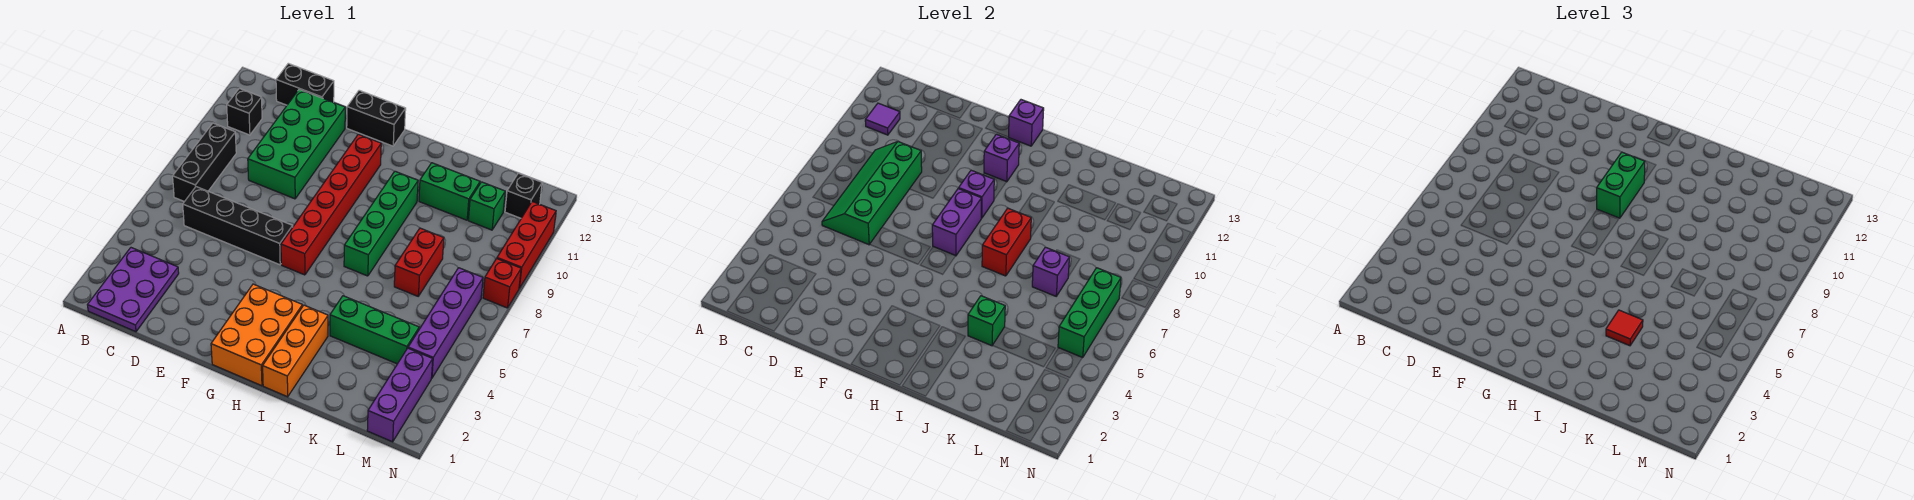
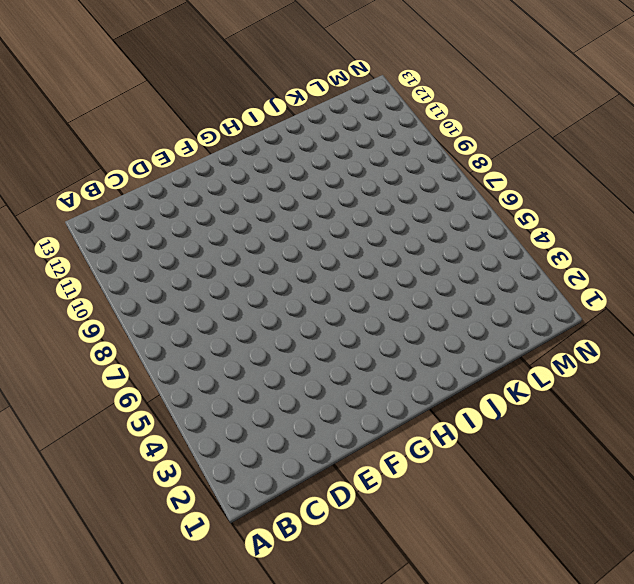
none -> purple plate B1:C3 level 1
none -> black brick B7:B9 level 1
none -> black brick B11 level 1
none -> black brick C6:F6 level 1

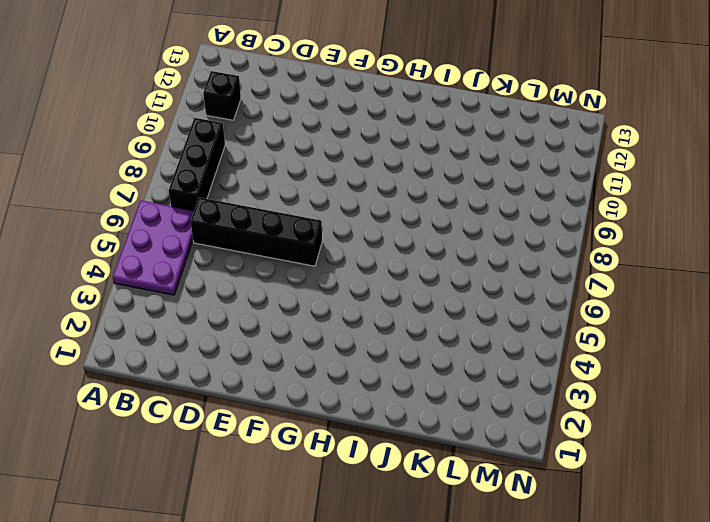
purple plate A4:B6 level 1 -> purple plate B1:C3 level 1
none -> black brick C13:D13 level 1
none -> green brick D9:E12 level 1
none -> black brick F13:G13 level 1
none -> orange brick G1:H3 level 1

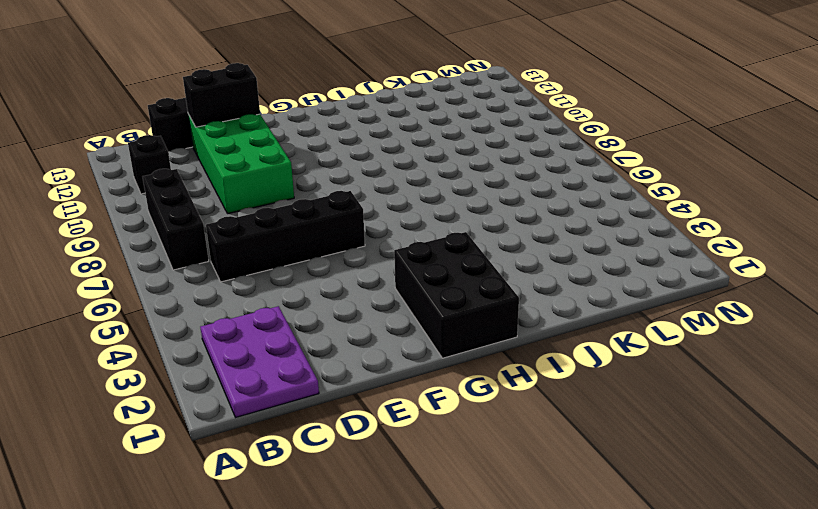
black brick D12:E12 level 2 -> black brick F13:G13 level 1
black brick G1:H3 level 1 -> orange brick G1:H3 level 1
none -> red brick G6:G11 level 1
none -> orange brick I1:I3 level 1
none -> green brick I7:I10 level 1
none -> green brick J4:L4 level 1

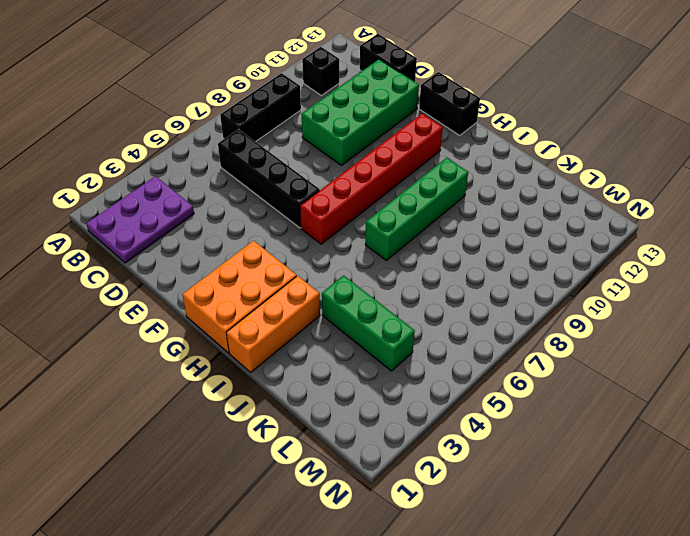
none -> green brick J11:K11 level 1
none -> red brick K7:K8 level 1
none -> green brick L11 level 1
none -> purple brick M1:M3 level 1

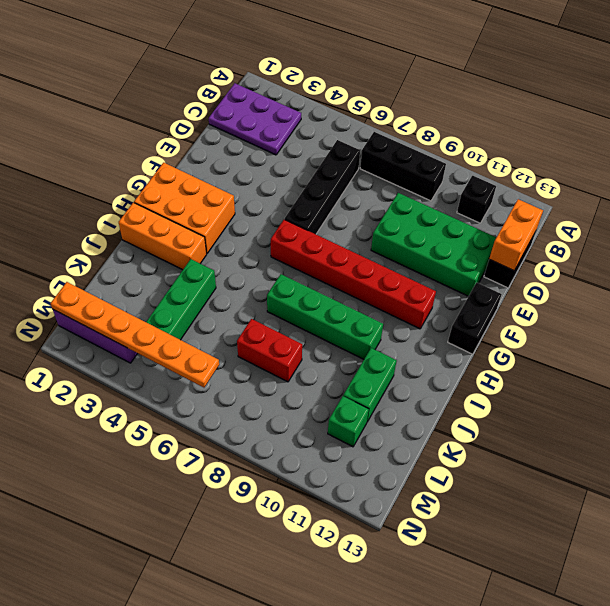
orange brick C13:D13 level 2 -> none
orange plate M1:M6 level 2 -> green brick M5:M7 level 2
none -> purple brick M4:M7 level 1
none -> black brick M12 level 1
none -> red brick N8 level 1
none -> red brick N9:N11 level 1

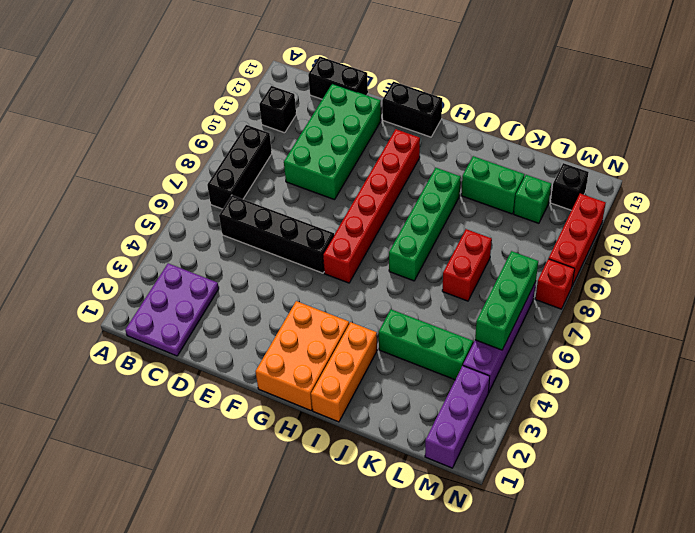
none -> purple tile B11 level 2
none -> green slope C6:D9 level 2 top D
none -> purple brick G7:G8 level 2
none -> purple brick G9 level 2

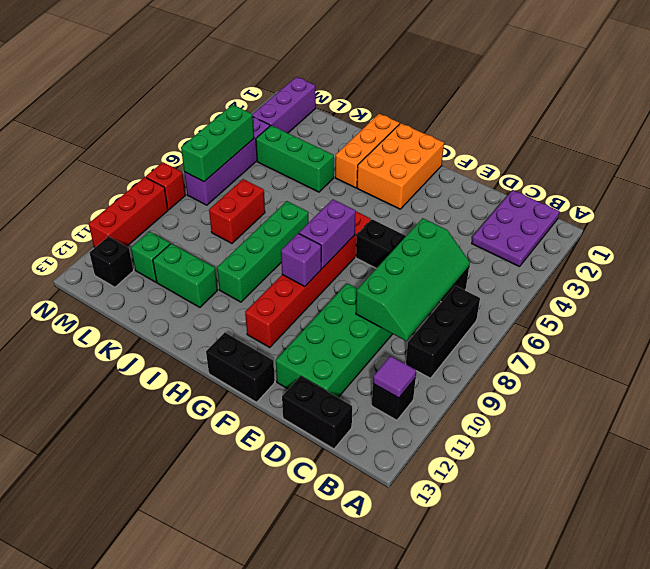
none -> purple brick G11 level 2
none -> purple brick G13 level 2
none -> red brick I7:I8 level 2
none -> green brick J4 level 2

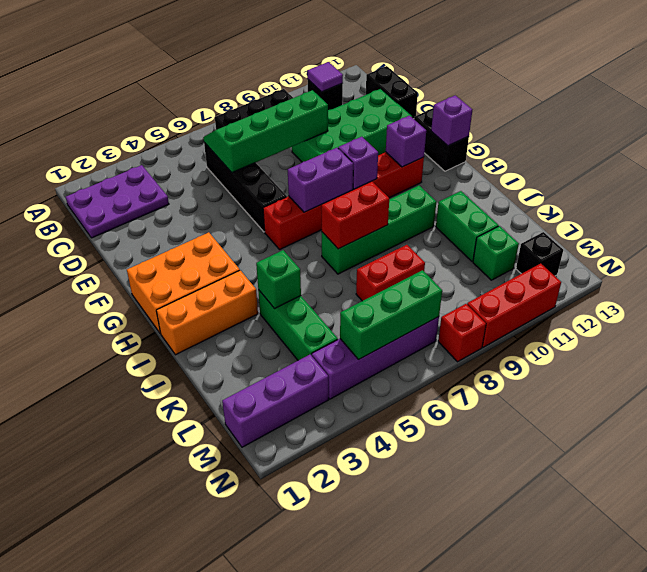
none -> purple brick K7 level 2
none -> green brick G9:G10 level 3
none -> red tile J4 level 3

